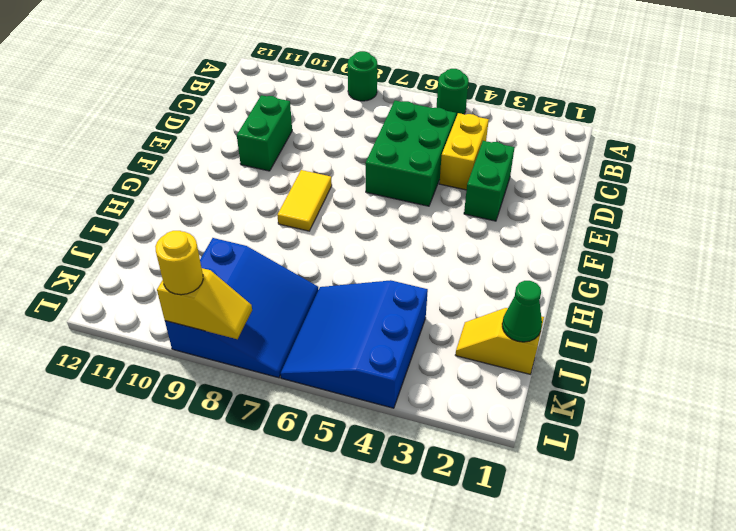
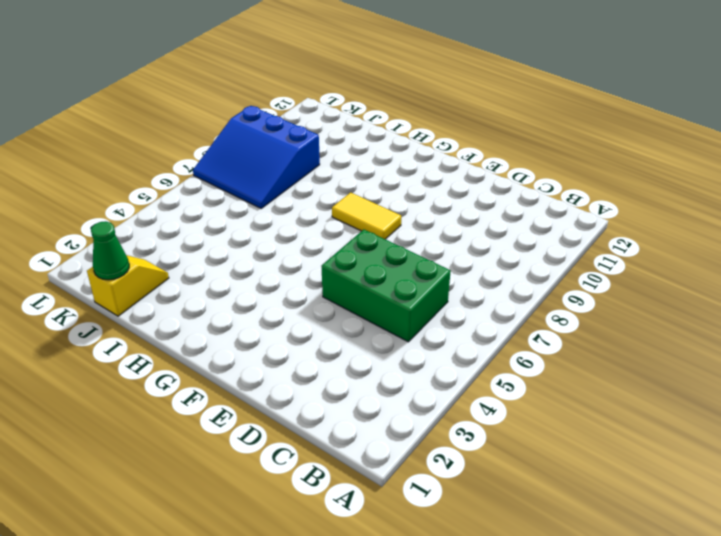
none -> green round brick A5 level 1
none -> green round brick A8 level 1
none -> yellow brick C4:D4 level 1

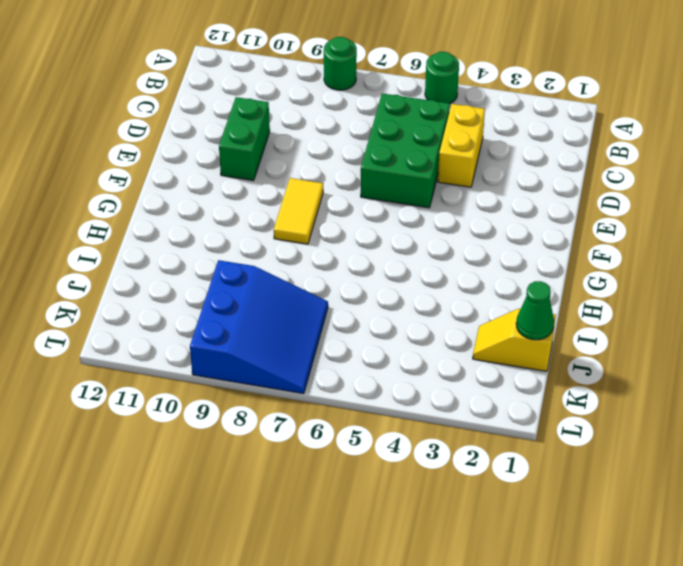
none -> green brick D3:E3 level 1
none -> blue slope J4:L6 level 1 top 4
none -> yellow slope L8:L9 level 2 top 9

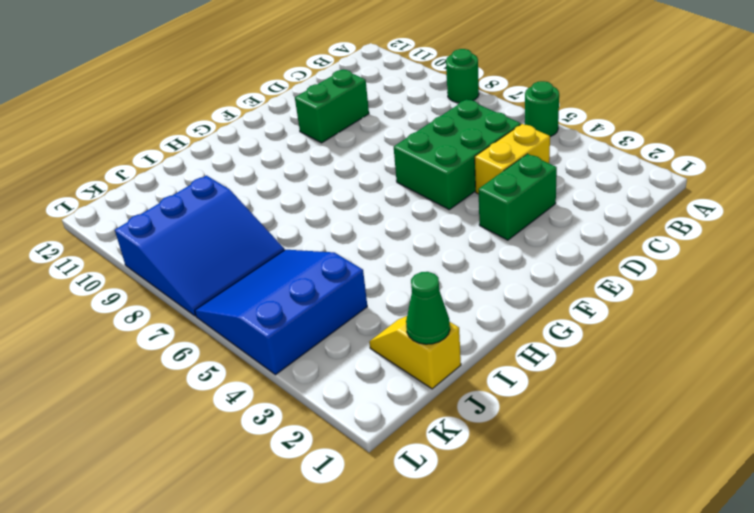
none -> yellow tile F8:G8 level 1
none -> yellow slope L8:L9 level 2 top 9
none -> yellow round brick L9 level 3

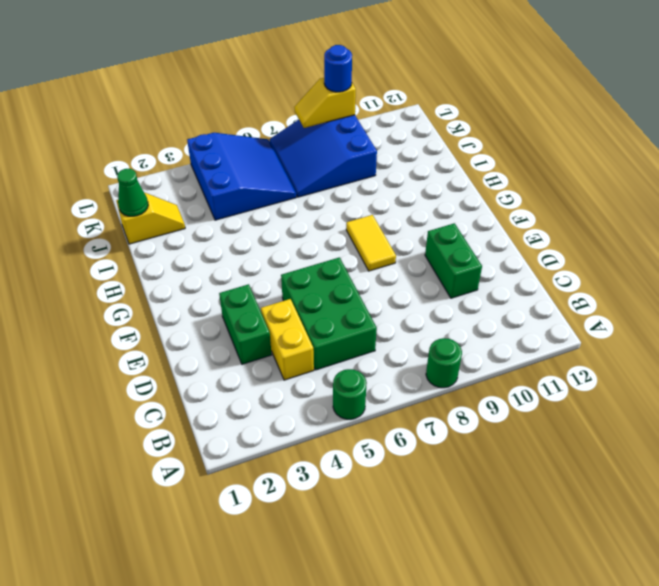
blue round brick L9 level 3 -> yellow round brick L9 level 3

